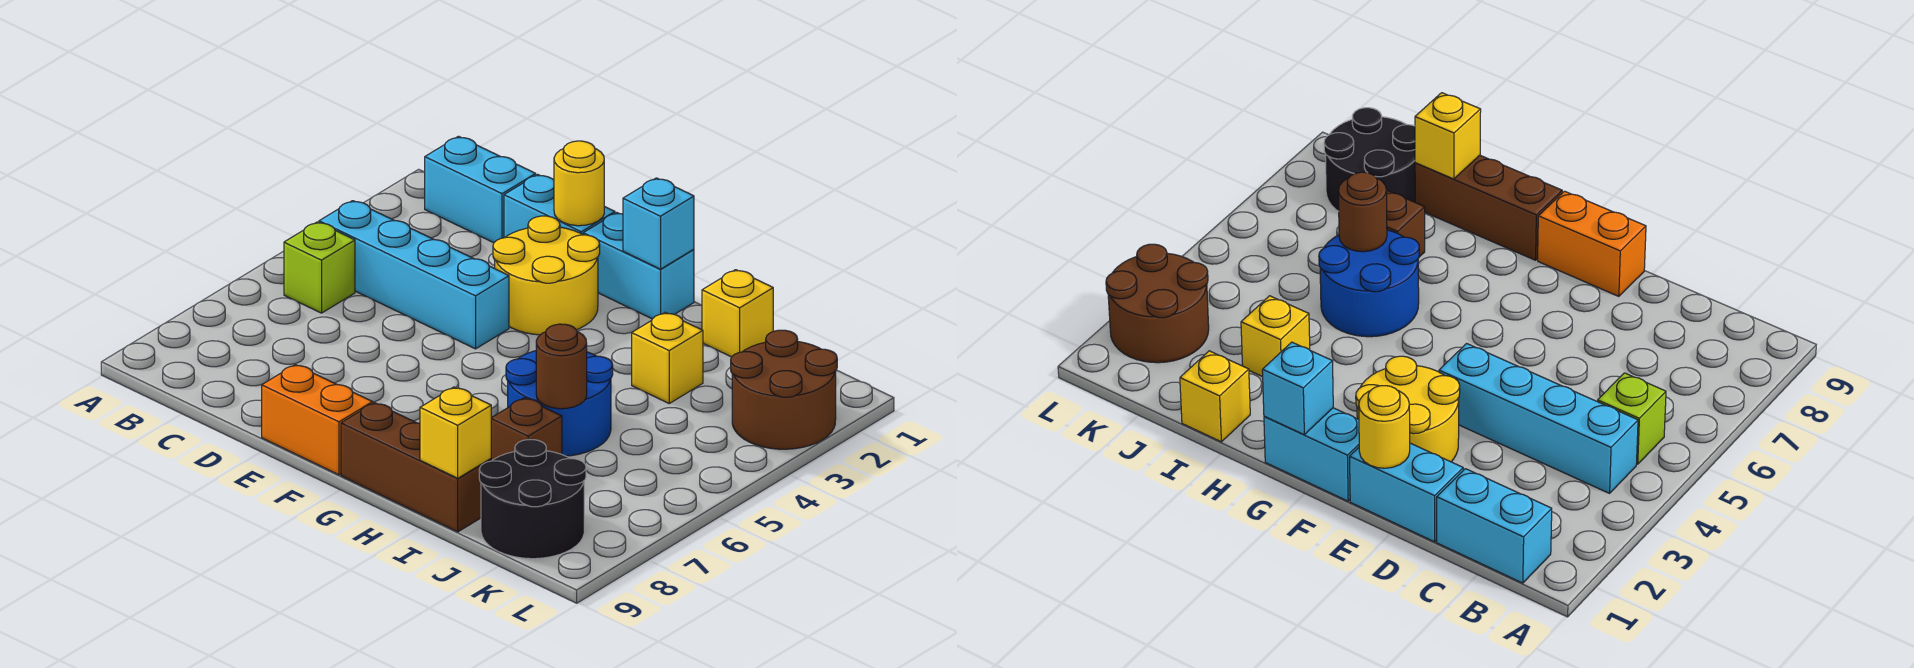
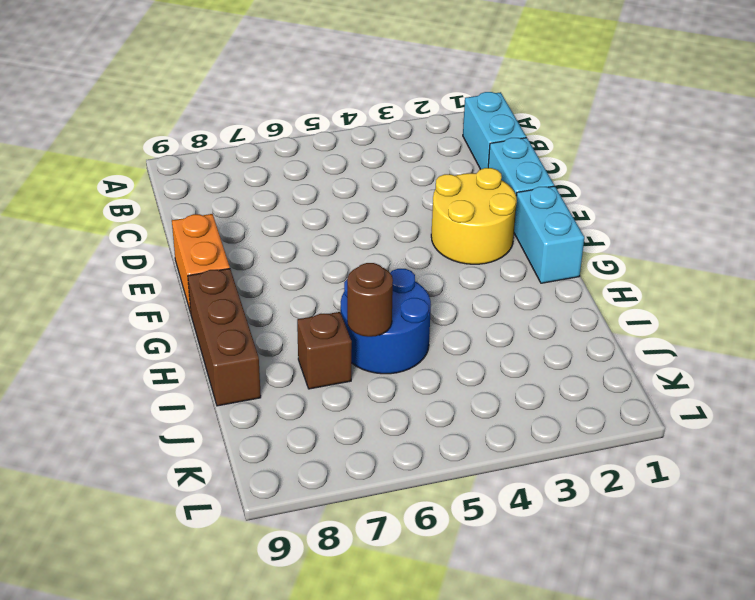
none -> cyan brick B4:E4 level 1
none -> lime brick B5 level 1
none -> yellow brick I1 level 1

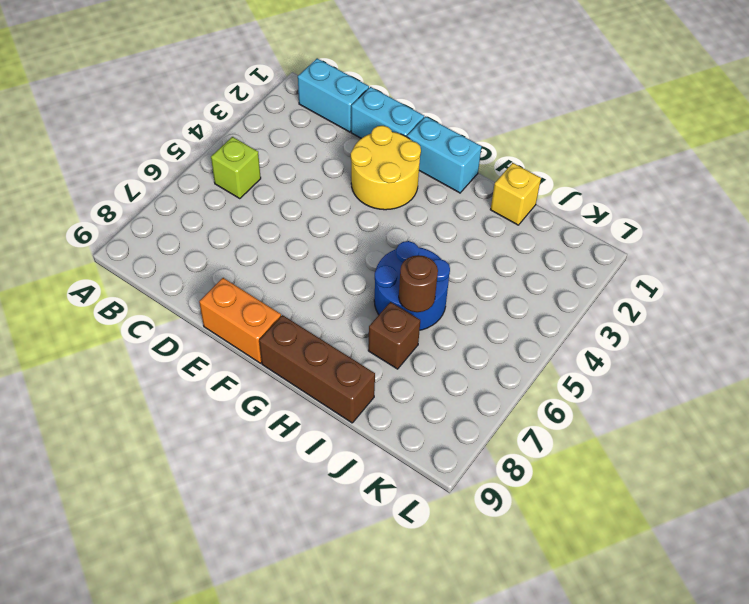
none -> cyan brick B4:E4 level 1
none -> yellow brick I3 level 1
none -> black round brick J8:K9 level 1

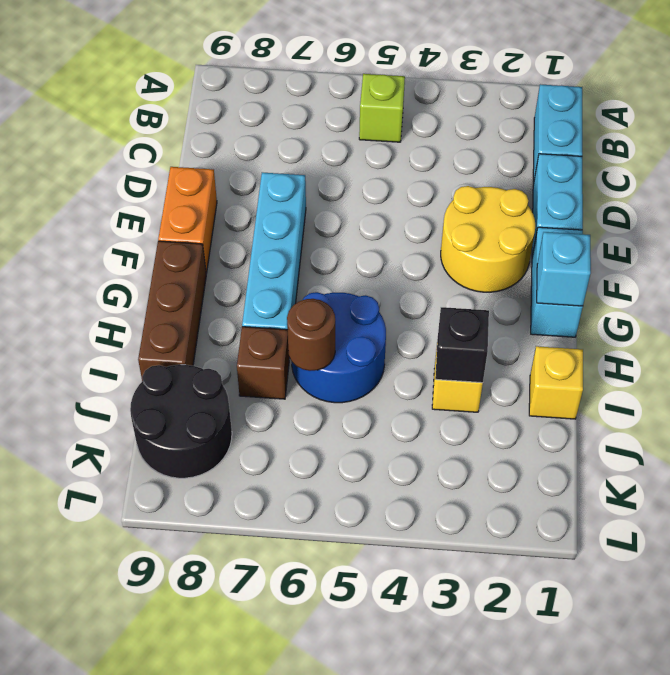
cyan brick E7:H7 level 1 -> cyan brick B4:E4 level 1
black brick I3 level 2 -> none
none -> brown round brick K2:L3 level 1
none -> yellow round brick E1 level 2
none -> yellow brick I9 level 2

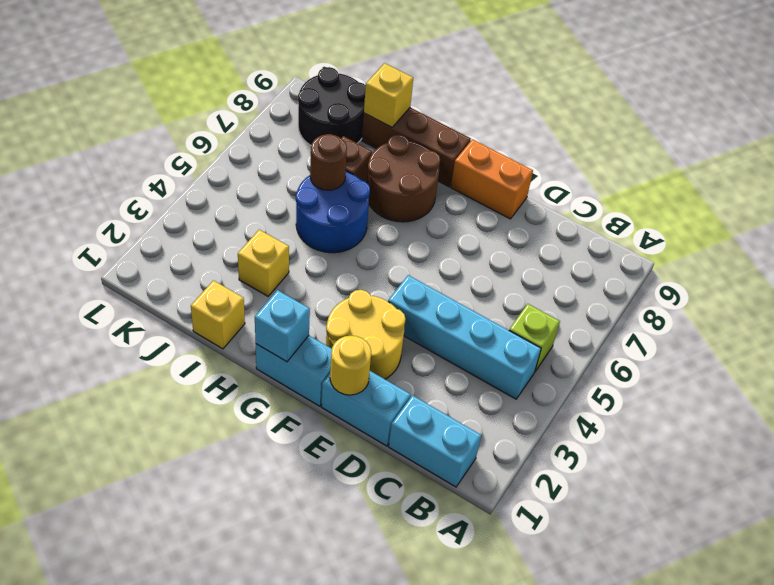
brown round brick G7:H8 level 1 -> brown round brick K2:L3 level 1

